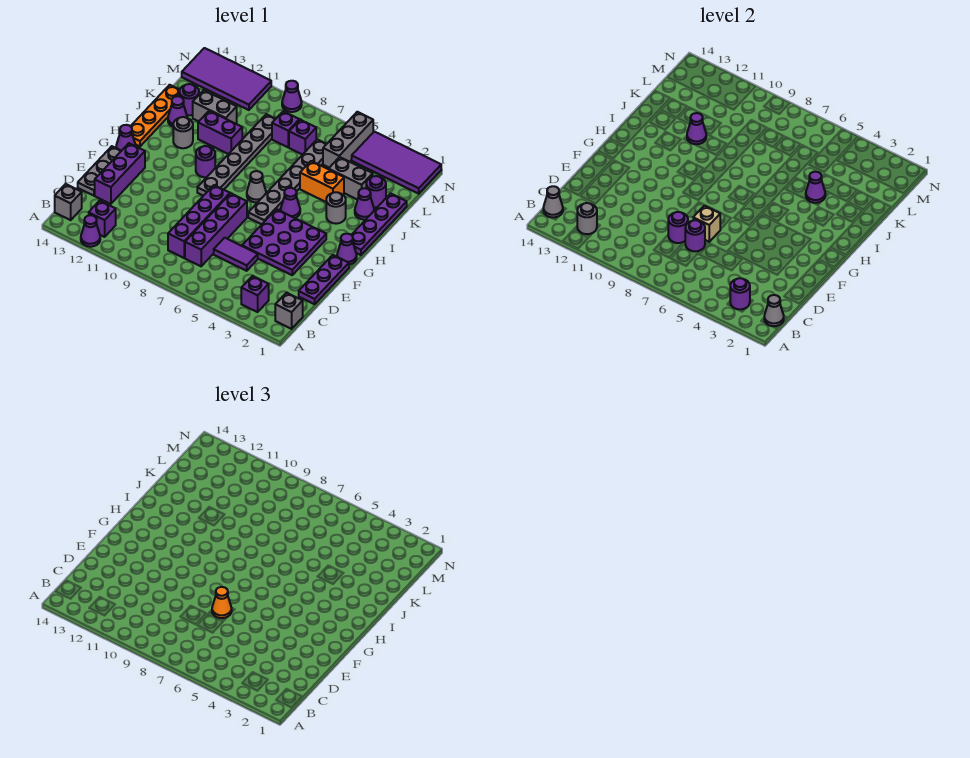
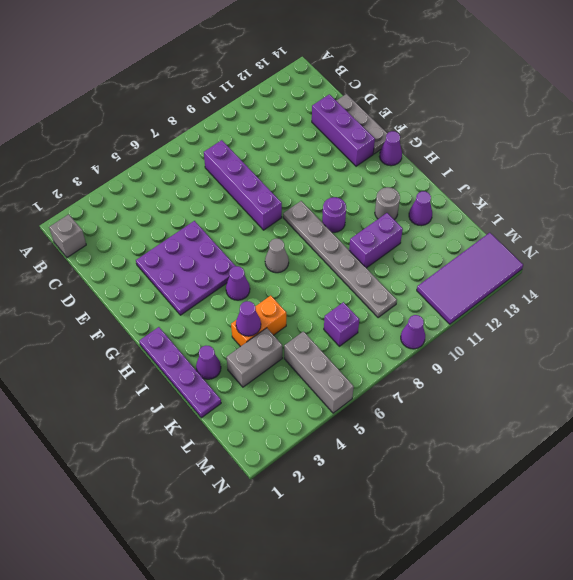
none -> purple cone A12 level 1
none -> purple brick B3 level 1
none -> purple brick B12 level 1
none -> grey brick B14 level 1

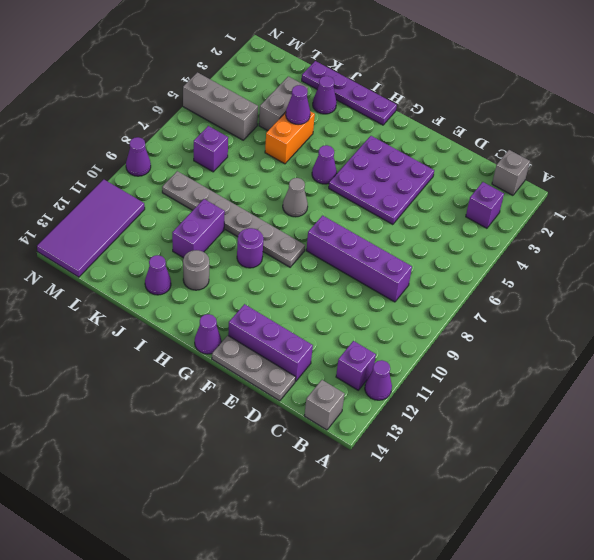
none -> purple brick C7:F7 level 1
none -> purple plate D1:F1 level 1
none -> purple tile D5:D6 level 1
none -> purple cone G1 level 1

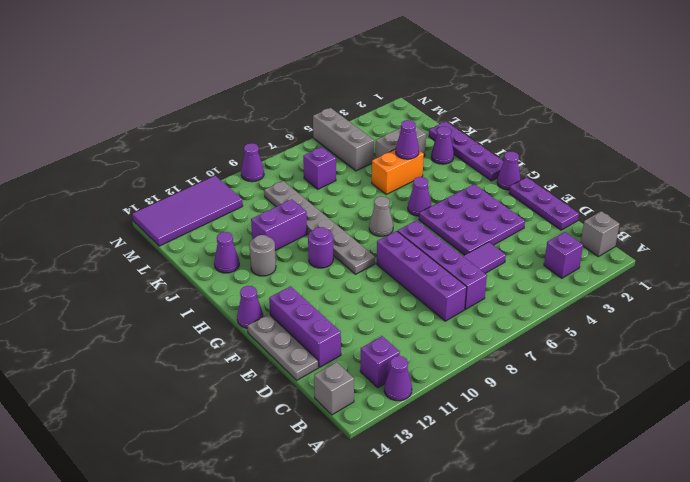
none -> grey plate G6:L6 level 1
none -> orange plate H14:K14 level 1
none -> grey round brick I3 level 1
none -> purple round brick K2 level 1

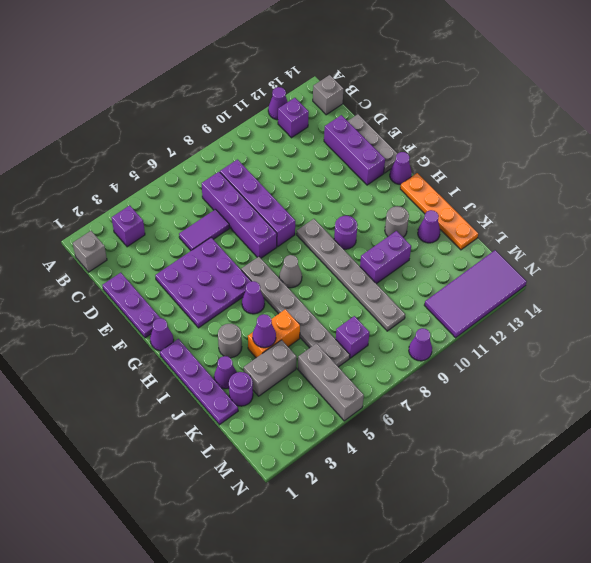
none -> grey brick K11:K12 level 1
none -> purple round brick K13 level 1
none -> purple brick L8 level 1
none -> purple tile M1:N4 level 1

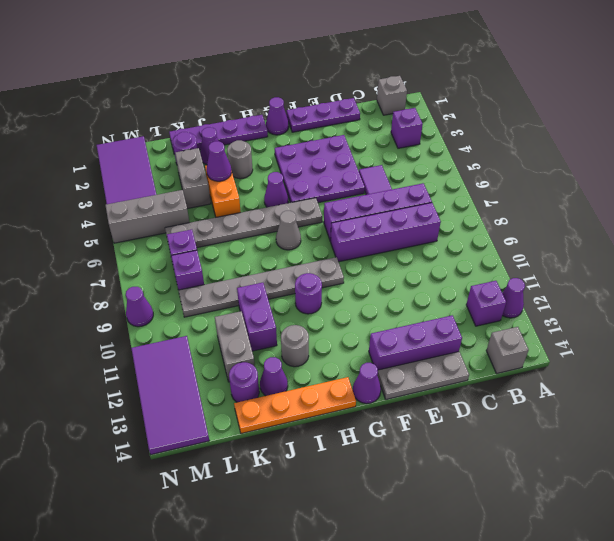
none -> grey cone B1 level 2
none -> purple round brick B3 level 2
none -> grey round brick B12 level 2
none -> grey cone B14 level 2

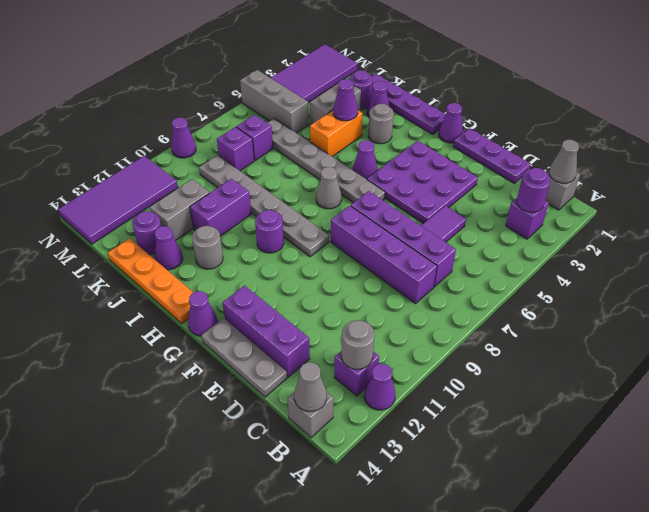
none -> purple round brick D7 level 2
none -> purple round brick D8 level 2
none -> tan brick E7 level 2
none -> purple cone J11 level 2

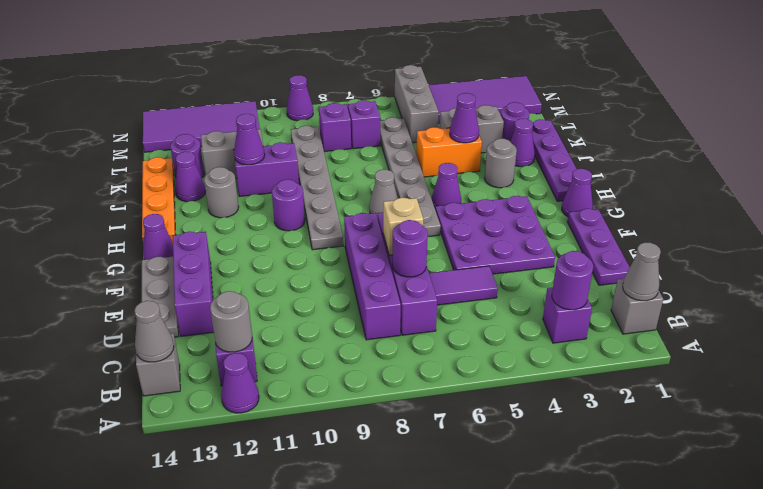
none -> purple round brick D8 level 2
none -> orange cone E7 level 3

